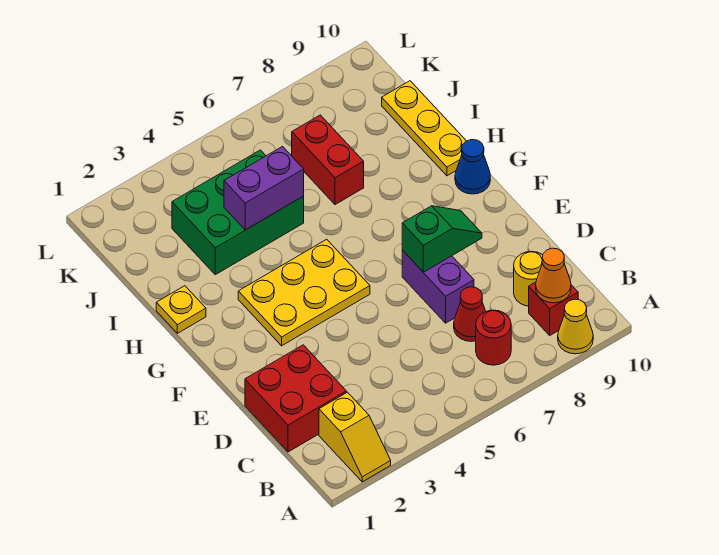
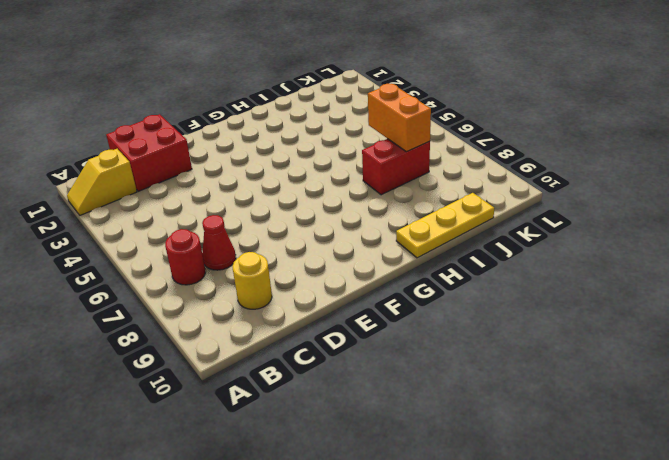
orange brick J6:J7 level 2 -> none
none -> yellow cone A9 level 1
none -> red brick B9 level 1
none -> purple brick D7:E7 level 1

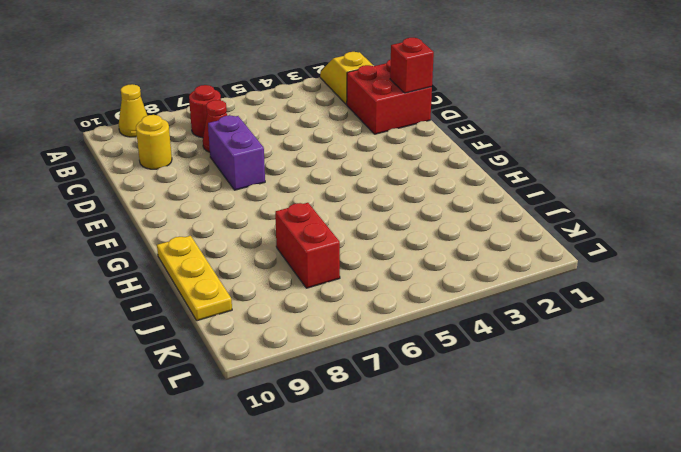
red brick D1 level 2 -> red brick B9 level 1
none -> yellow plate F3:G5 level 1
none -> blue cone G10 level 1
none -> yellow plate H1 level 1

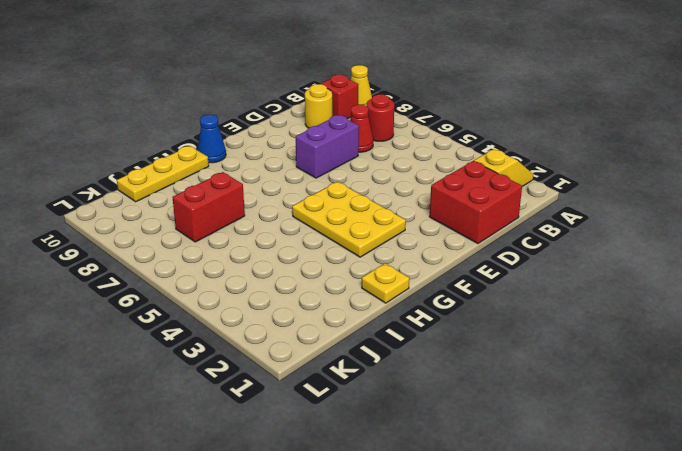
none -> green brick I3:J5 level 1
none -> orange cone B9 level 2
none -> green slope E7:E8 level 2 top 7

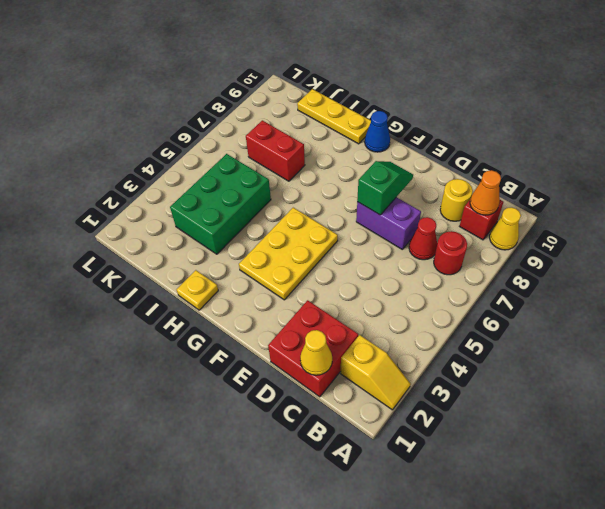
yellow cone C1 level 2 -> none
none -> purple brick I4:I5 level 2

